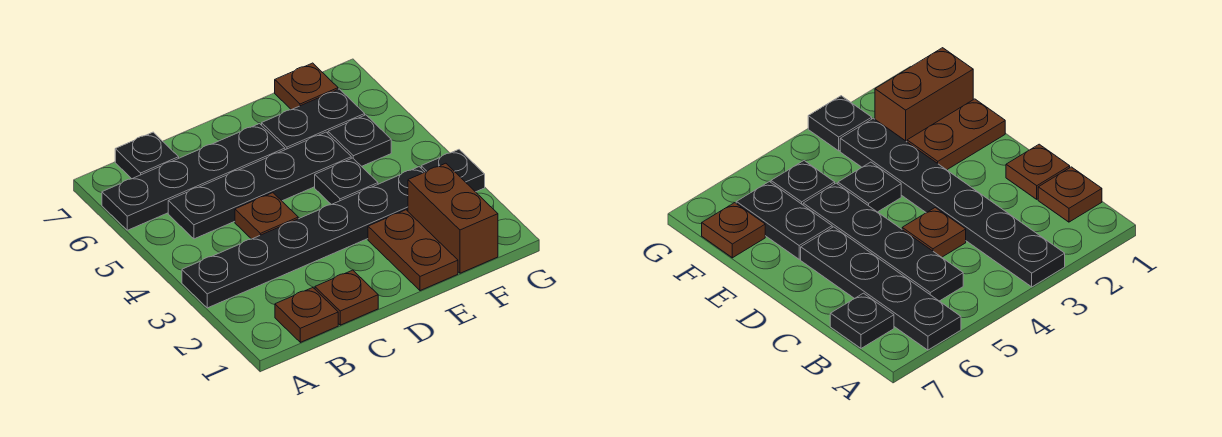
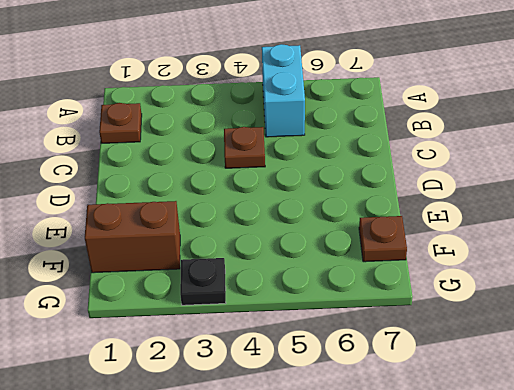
cyan brick A5:B5 level 1 -> black plate B5:E5 level 1
none -> black plate A3:F3 level 1
none -> black plate A6:D6 level 1
none -> black plate B7 level 1

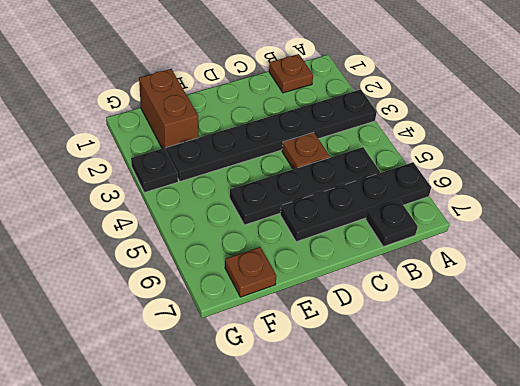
none -> brown plate C1 level 1
none -> brown plate E1:E2 level 1
none -> black plate E4 level 1

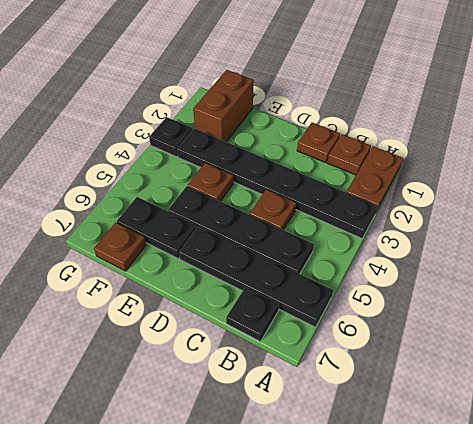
brown plate A1:A2 level 1 -> brown plate E1:E2 level 1
brown plate E4 level 1 -> black plate E4 level 1
none -> black plate F5 level 1

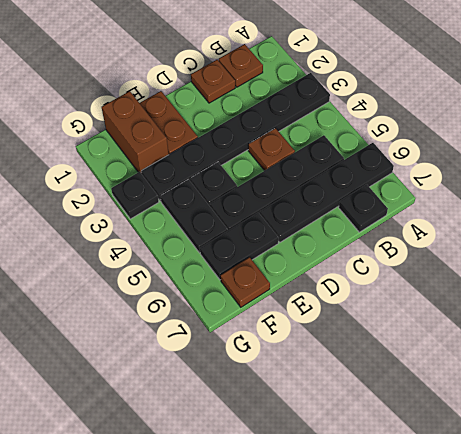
black plate F4:F5 level 1 -> black plate F5 level 1

